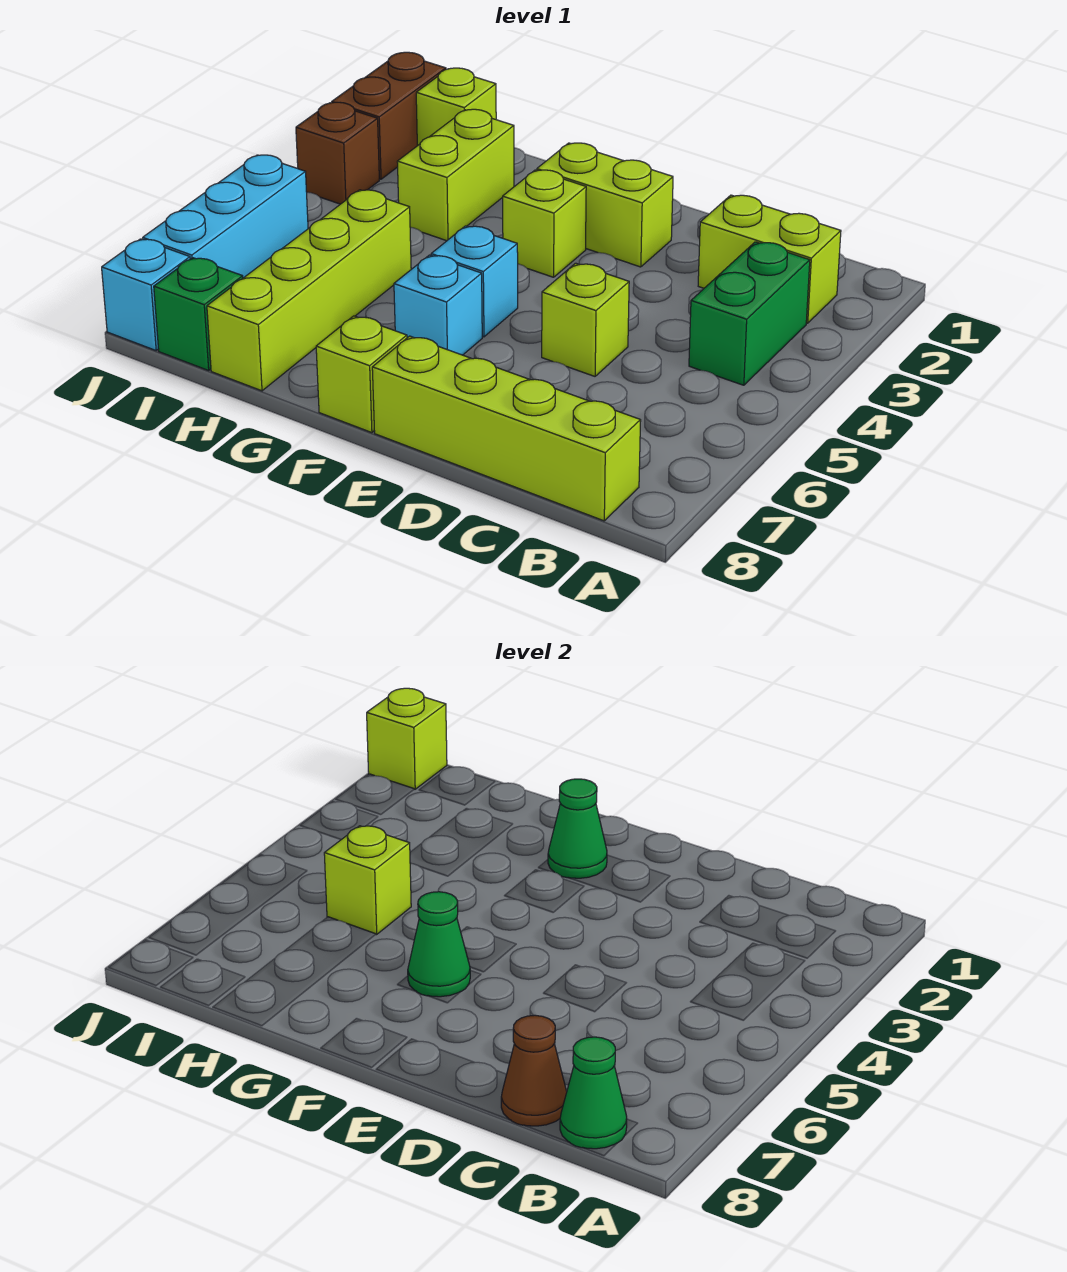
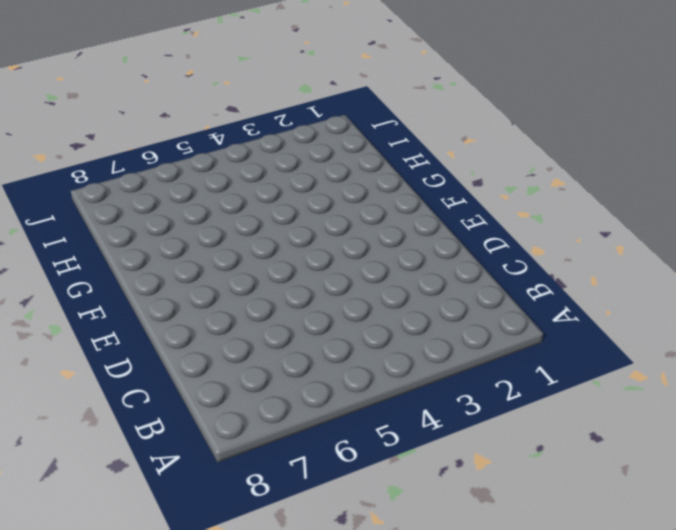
none -> lime brick B2:C2 level 1
none -> green brick B3:B4 level 1
none -> lime brick B8:E8 level 1

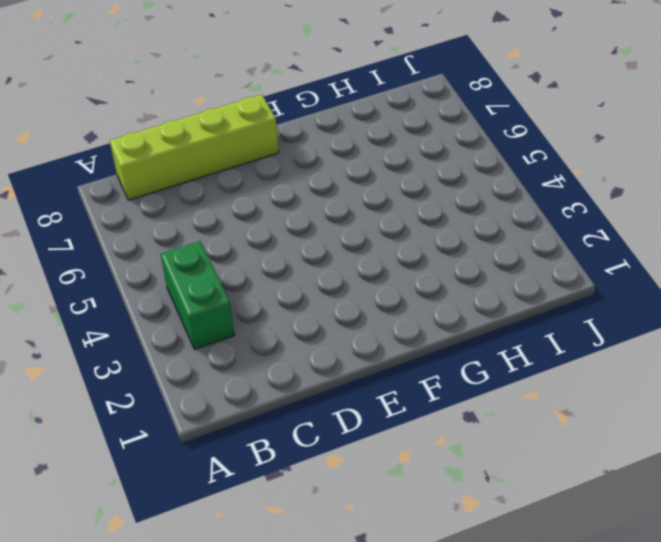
none -> lime brick B2:C2 level 1
none -> lime brick D5 level 1
none -> lime brick E2:F2 level 1

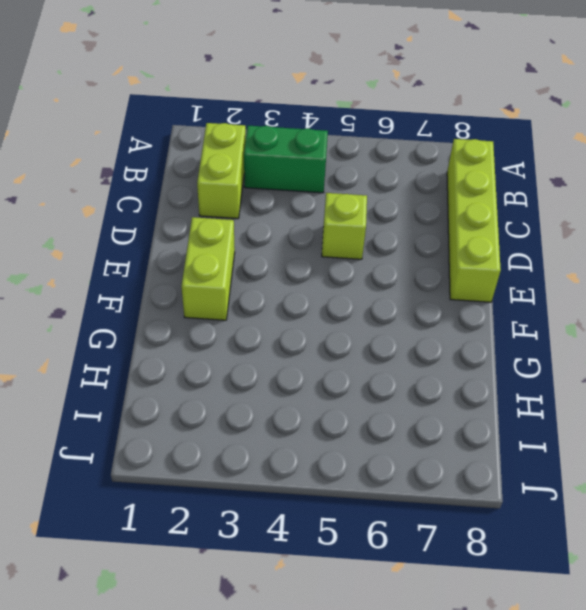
none -> lime brick F3 level 1
none -> cyan brick F5 level 1
none -> cyan brick F6 level 1

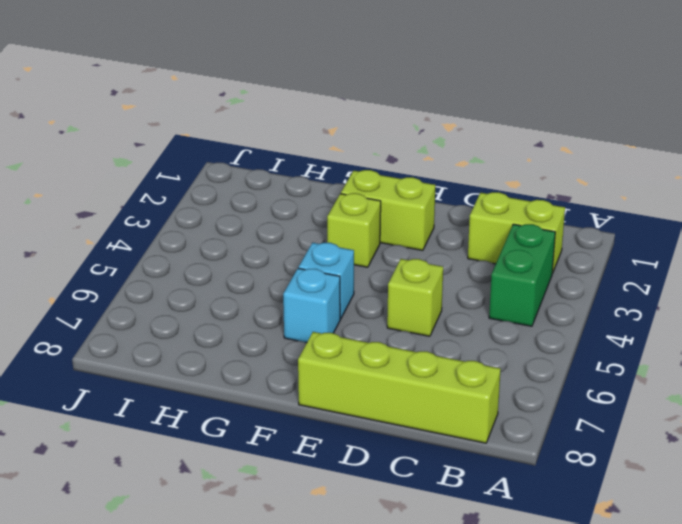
none -> lime brick F8 level 1
none -> lime brick H2:H3 level 1
none -> lime brick H5:H8 level 1

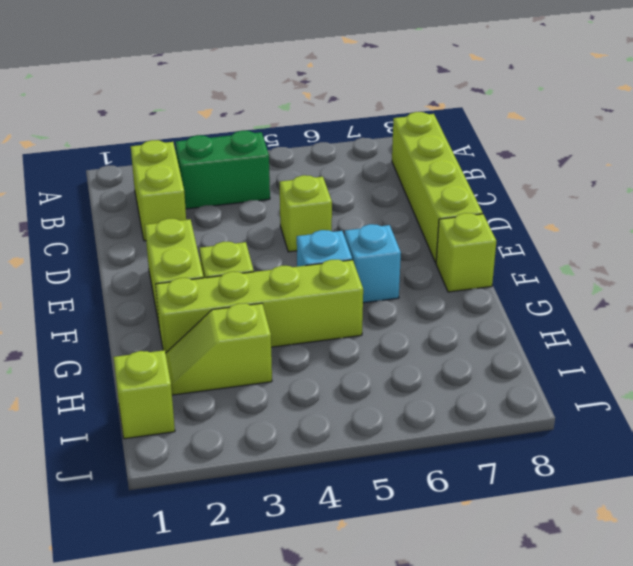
lime brick G2:G5 level 1 -> lime brick H5:H8 level 1
lime slope H2:H3 level 1 top 3 -> lime brick H2:H3 level 1
none -> green brick I8 level 1
none -> brown brick J1:J2 level 1
none -> brown brick J3 level 1

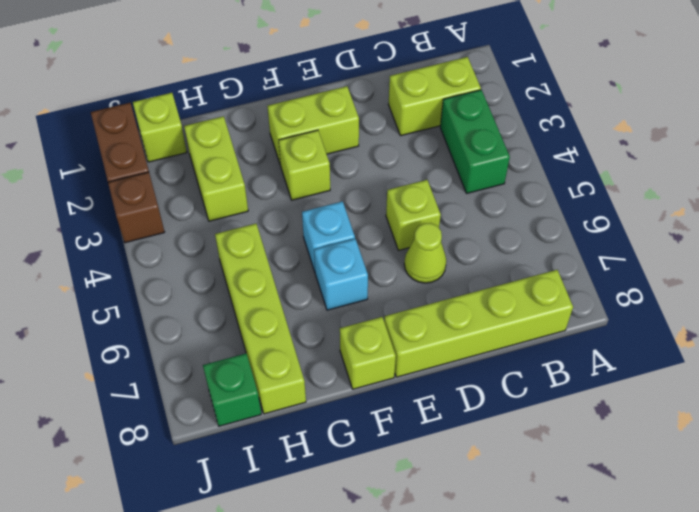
lime cone D6 level 1 -> none
none -> cyan brick J5:J7 level 1
none -> cyan brick J8 level 1
none -> green cone B8 level 2

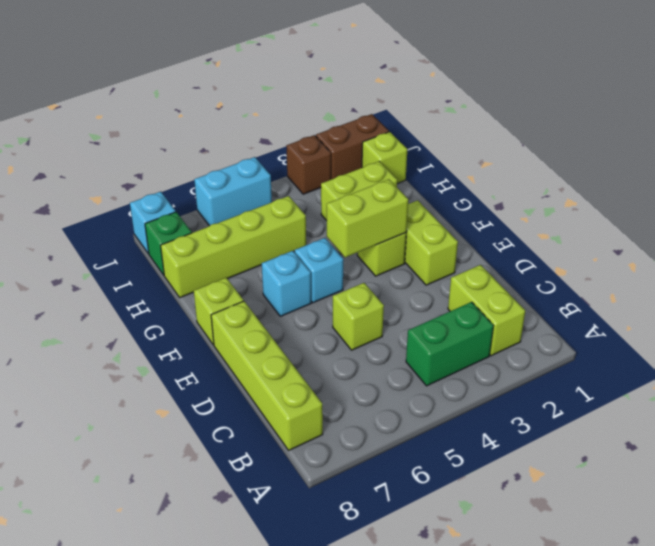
lime brick F3:F4 level 2 -> none
cyan brick J5:J6 level 1 -> cyan brick J5:J7 level 1
none -> green cone B8 level 2
none -> brown cone C8 level 2
none -> green cone F2 level 2

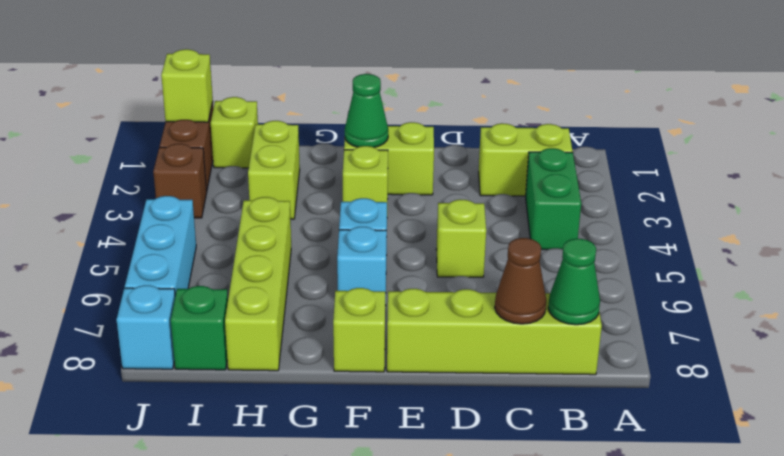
none -> green cone F6 level 2
none -> lime brick H5 level 2

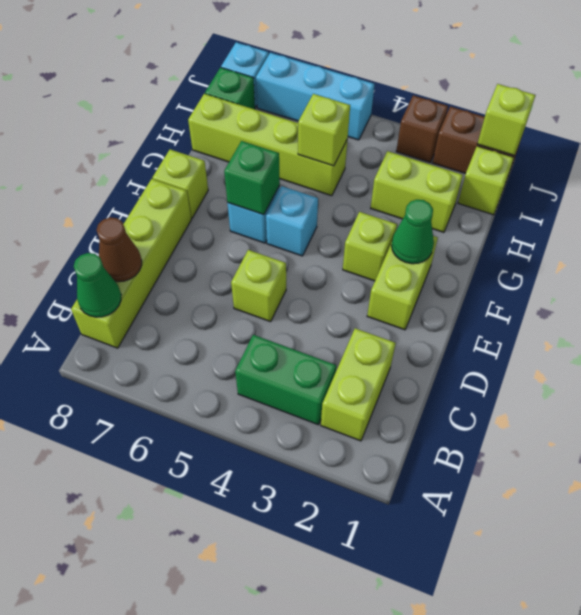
green brick F6 level 2 -> green cone F6 level 2

